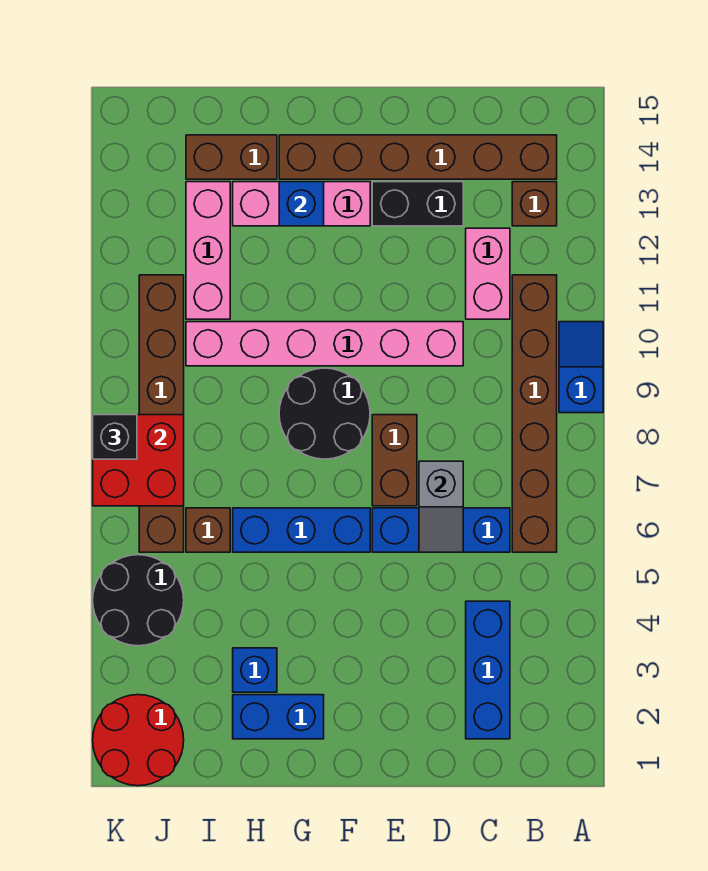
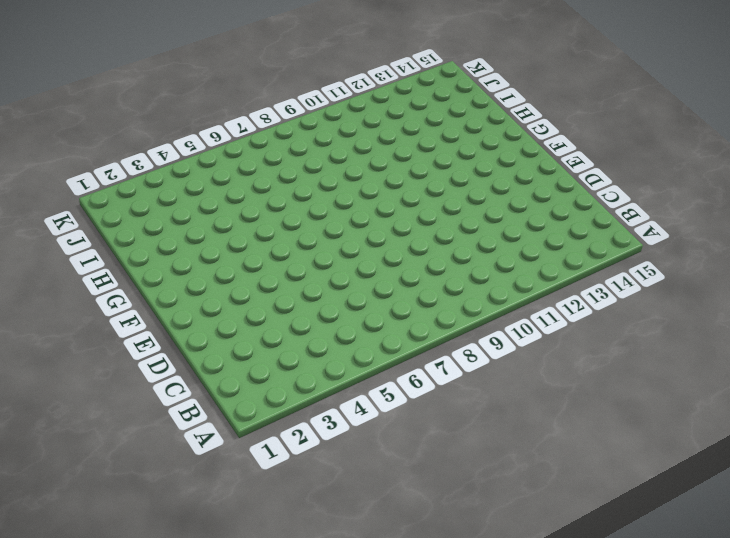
none -> blue slope A9:A10 level 1 top 9
none -> brown brick B6:B11 level 1
none -> brown brick B13 level 1

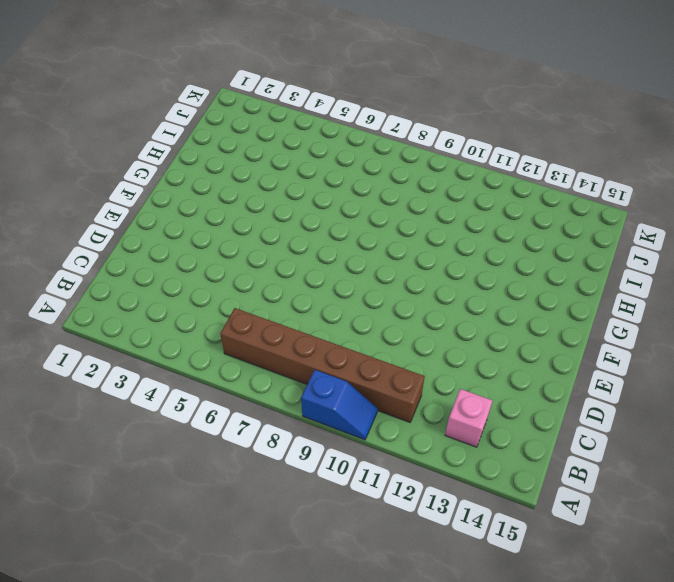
pink brick B13 level 1 -> brown brick B13 level 1
none -> brown brick B14:G14 level 1
none -> blue brick C2:C4 level 1
none -> blue brick C6:E6 level 1

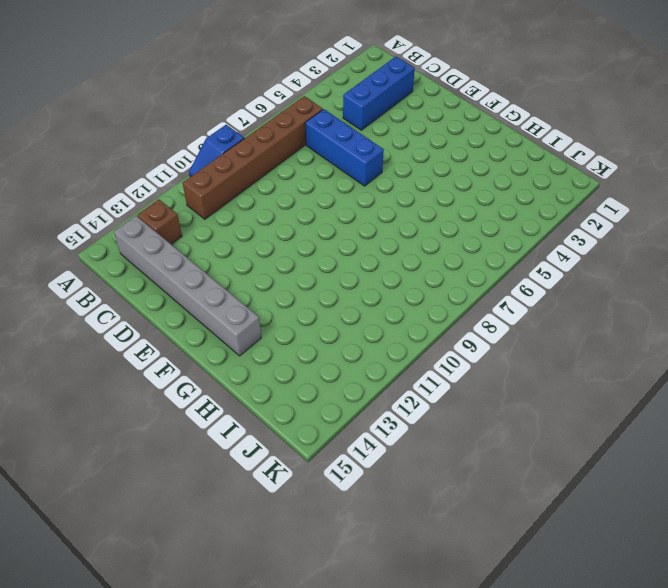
grey brick B14:G14 level 1 -> brown brick B14:G14 level 1
none -> pink brick C11:C12 level 1
none -> pink brick D10:I10 level 1
none -> black brick D13:E13 level 1

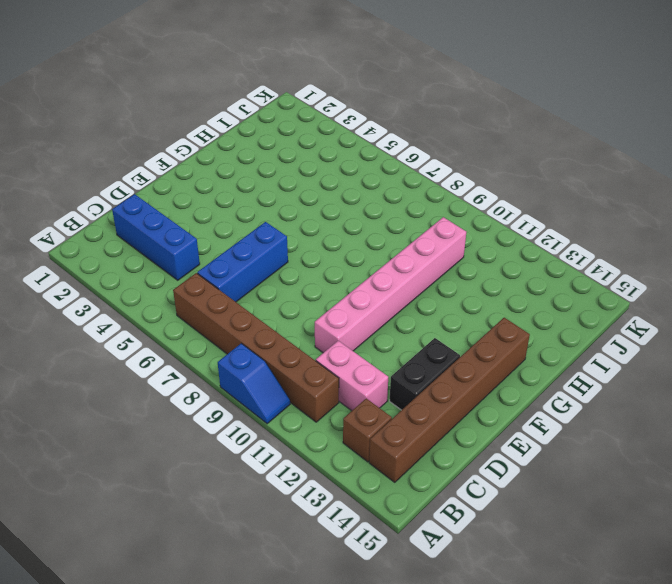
none -> brown brick E7:E8 level 1
none -> blue brick F6:H6 level 1
none -> black round brick F8:G9 level 1

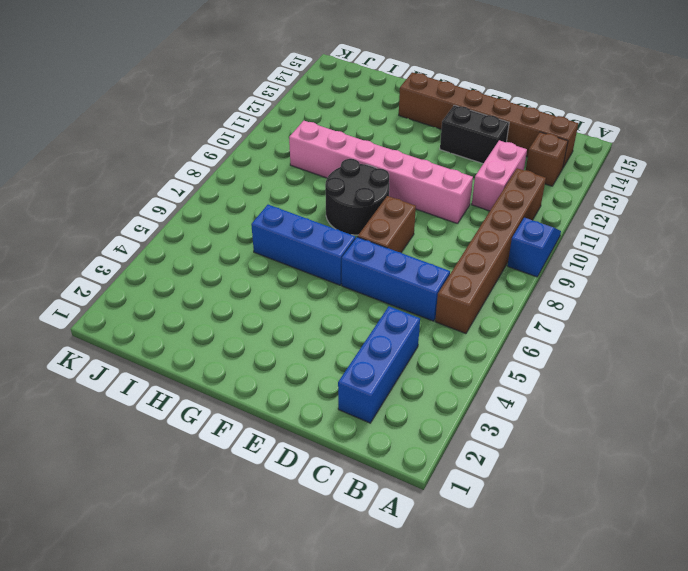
none -> pink brick F13:H13 level 1
none -> blue brick G2:H2 level 1
none -> blue brick H3 level 1

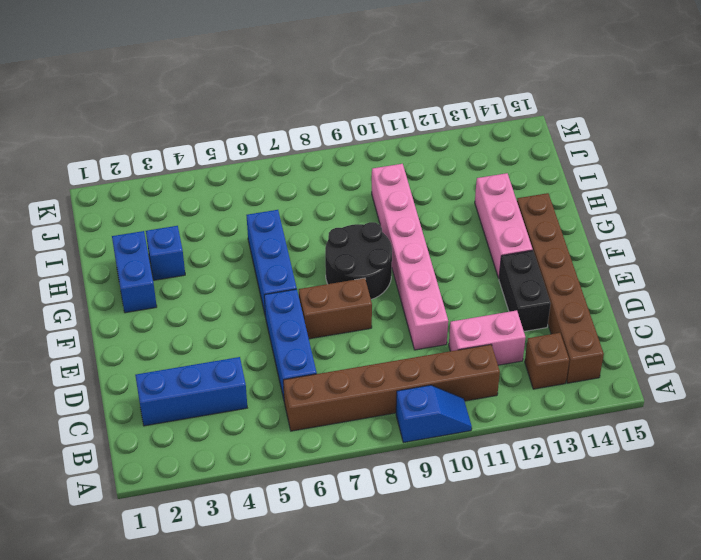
none -> brown brick H14:I14 level 1
none -> brown brick I6 level 1
none -> pink brick I11:I13 level 1

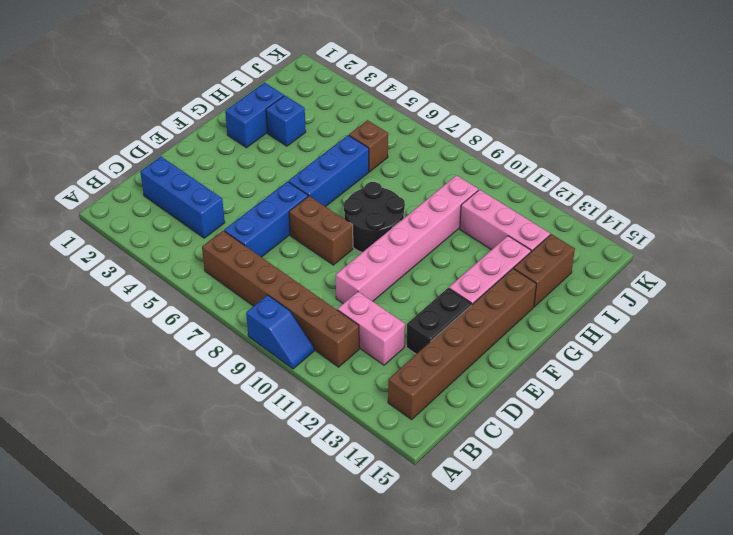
none -> brown brick B13 level 1
none -> red round brick J1:K2 level 1
none -> black round brick J4:K5 level 1

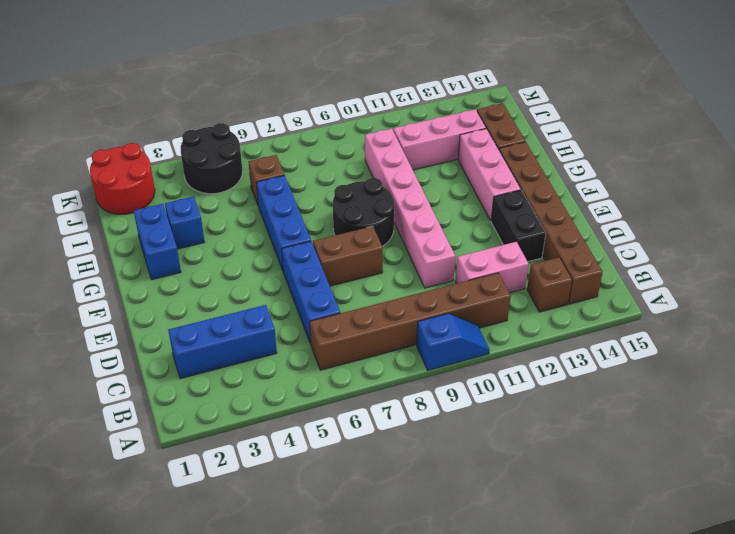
none -> brown brick J6:J11 level 1
none -> grey slope D6:D7 level 2 top 7
none -> blue brick G13 level 2

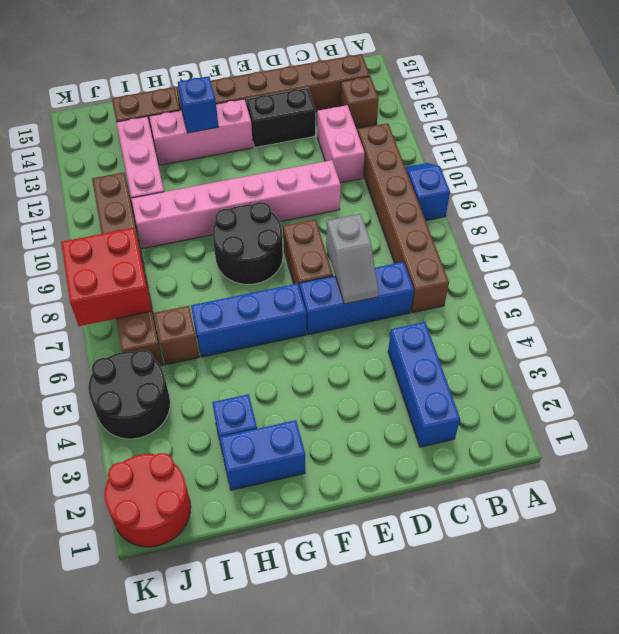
none -> black brick K8 level 3

